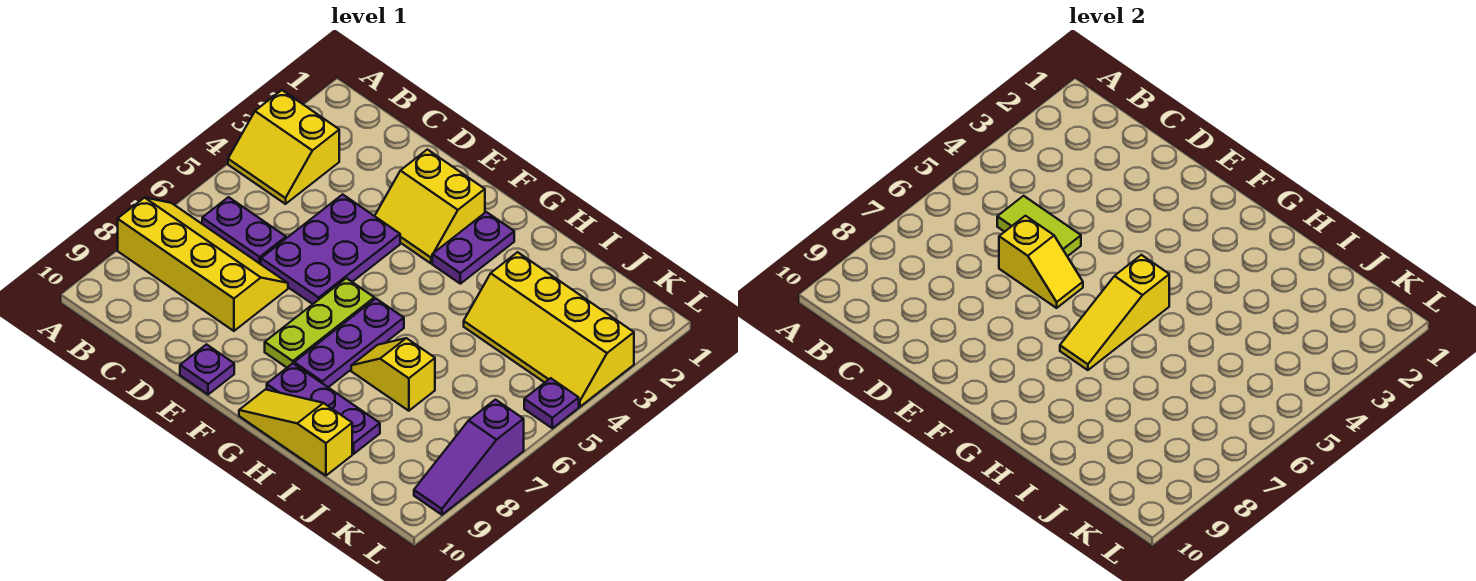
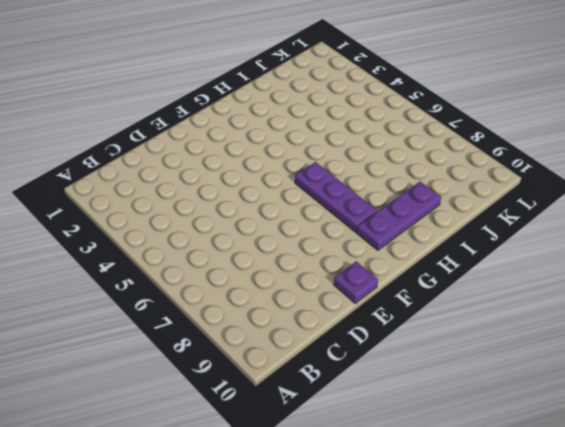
none -> yellow slope A3:B4 level 1 top 3
none -> yellow slope A7:D8 level 1 top 8
none -> purple plate B6:C6 level 1

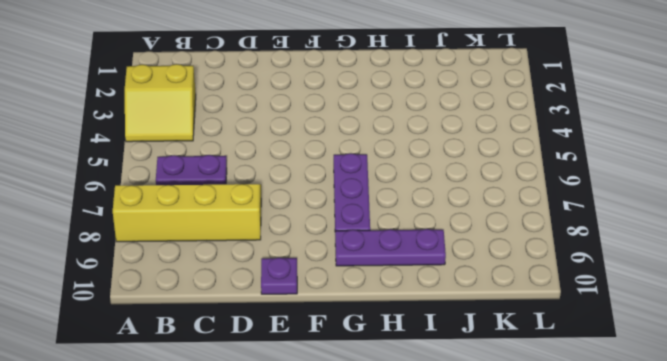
none -> purple plate D4:E6 level 1
none -> yellow slope E2:F3 level 1 top 2
none -> lime plate F6:F8 level 1

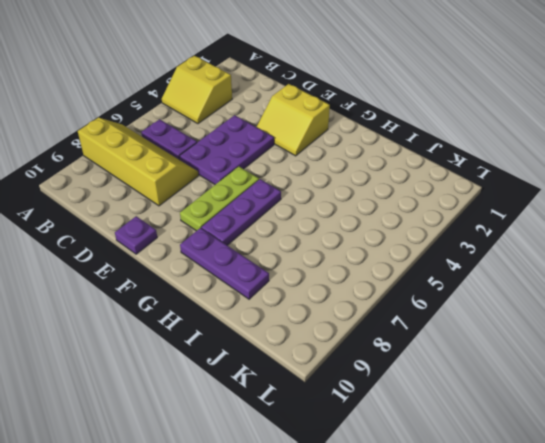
none -> purple plate G2:G3 level 1
none -> yellow slope G10:I10 level 1 top I
none -> yellow slope H7:I7 level 1 top I

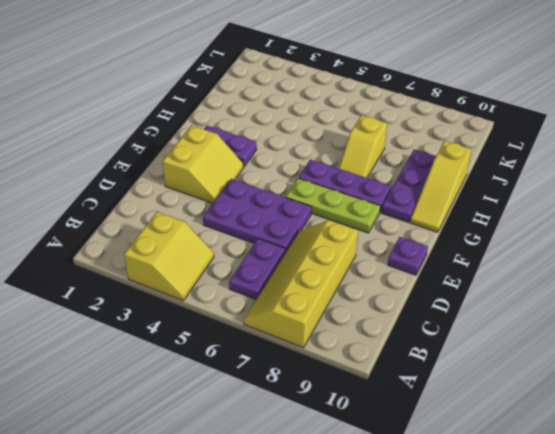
none -> yellow slope I3:L4 level 1 top 3
none -> purple plate L5 level 1
none -> purple slope L7:L9 level 1 top 7

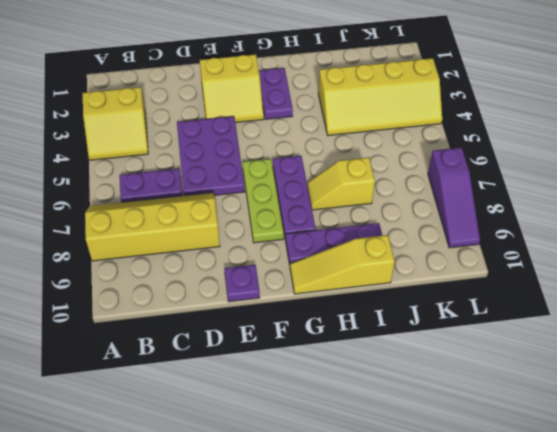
none -> purple plate L5 level 1
none -> lime tile C5:D5 level 2
none -> yellow slope D6:E6 level 2 top D

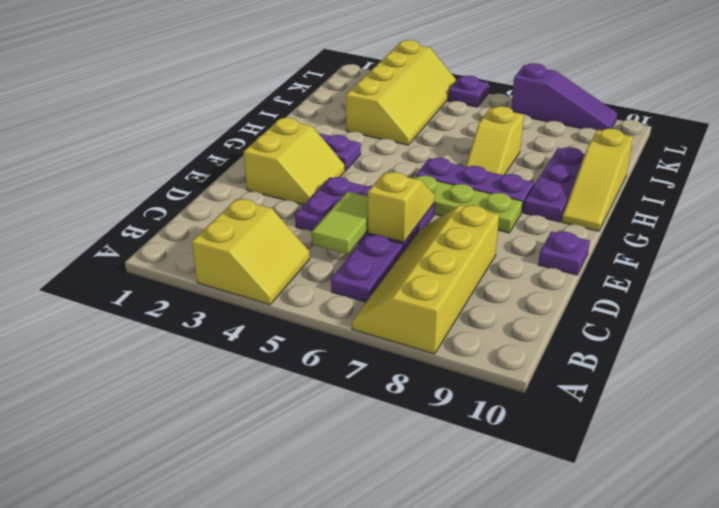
none -> yellow slope G5:G7 level 2 top 5

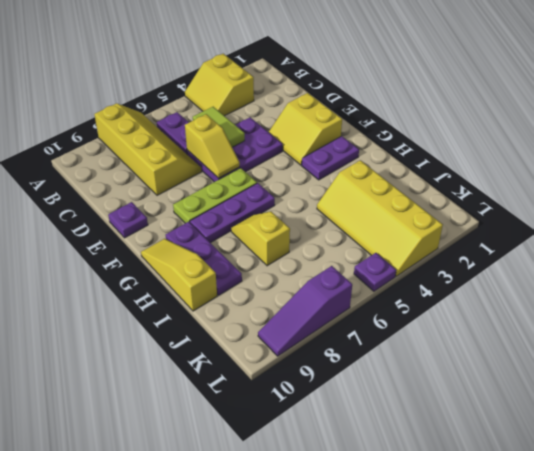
none -> yellow slope G5:G7 level 2 top 5

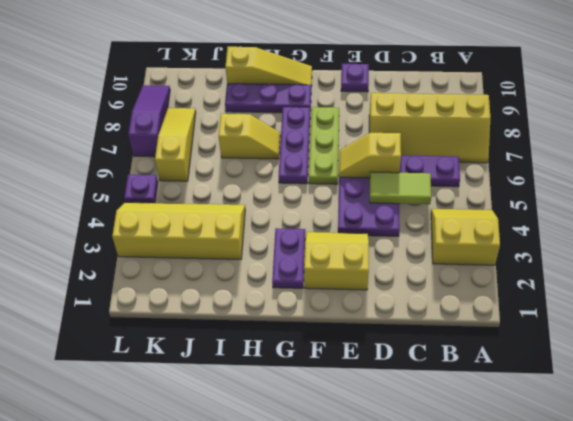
yellow slope K6:K8 level 1 top 6 -> yellow slope G5:G7 level 2 top 5

